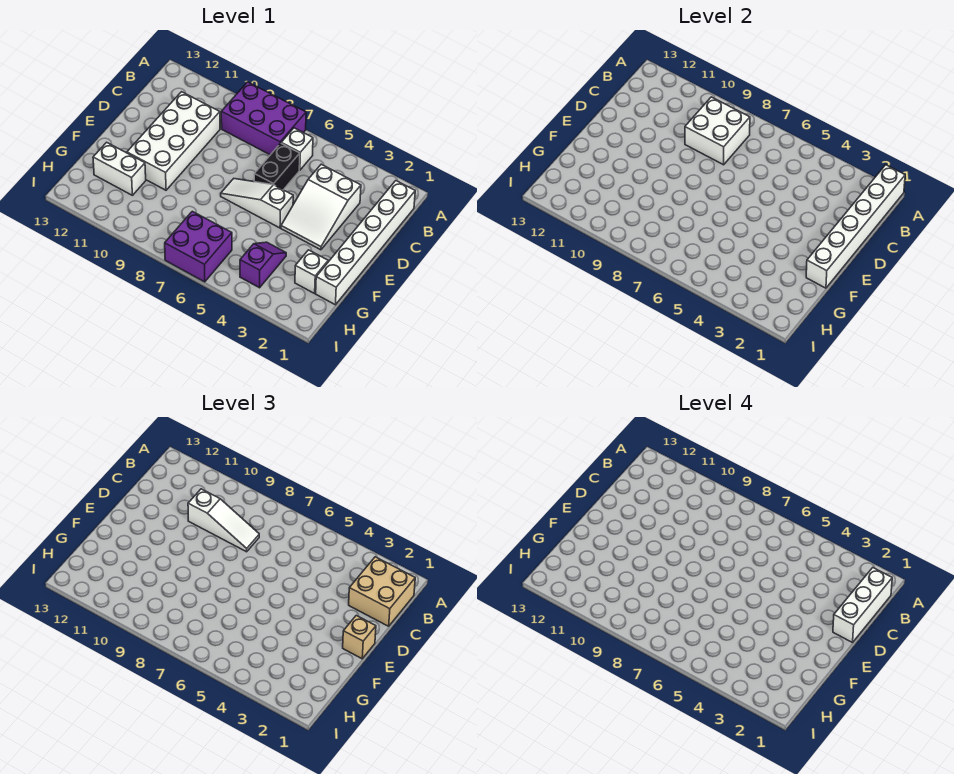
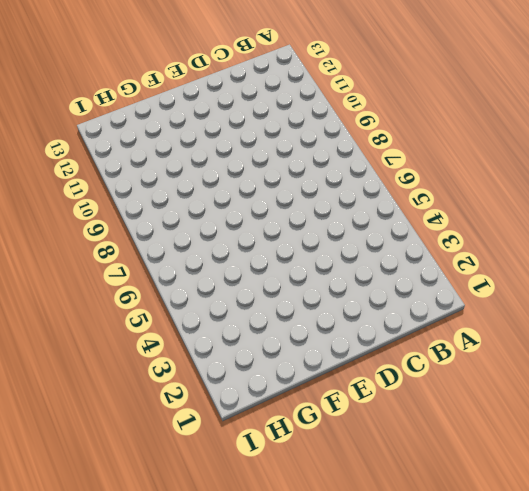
none -> purple brick A7:B9 level 1
none -> white brick B1:G1 level 1
none -> white brick B6 level 1

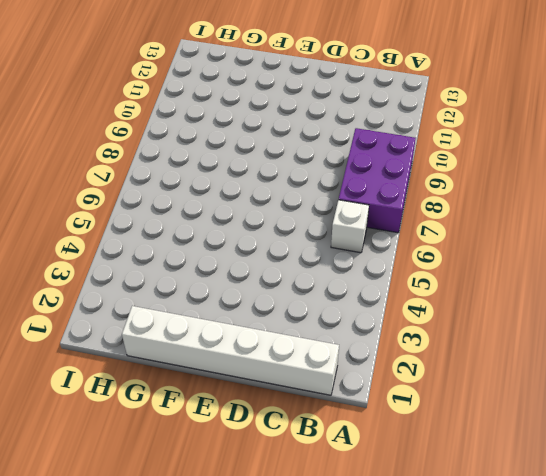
none -> white slope C3:E4 level 1 top C
none -> black brick C6:D6 level 1
none -> white brick C10:F11 level 1

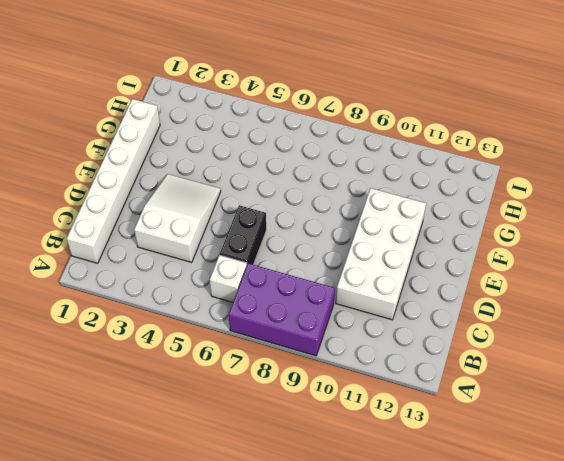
none -> white slope E5:E7 level 1 top 5
none -> white brick G2 level 1
none -> purple slope G4:H4 level 1 top H

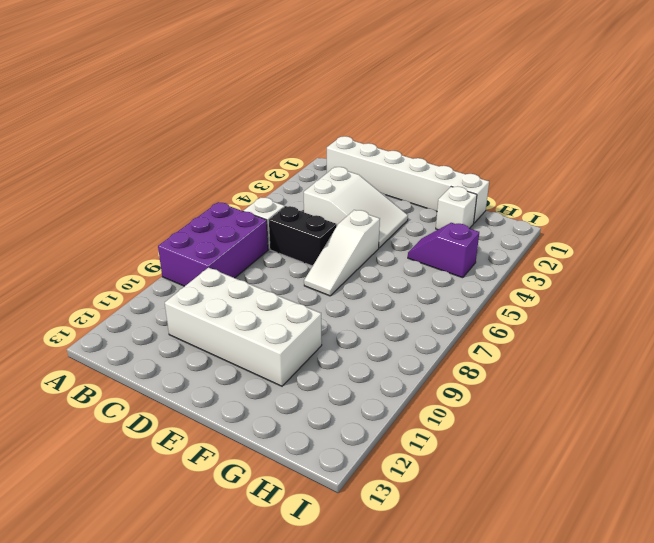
none -> white brick G11:G12 level 1
none -> purple brick H6:I7 level 1
none -> white brick A1:F1 level 2

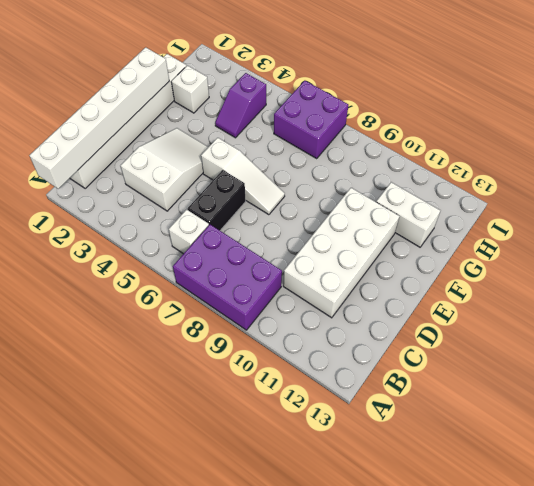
none -> white brick B8:C9 level 2
none -> tan brick B1:C2 level 3
none -> white slope C8:C10 level 3 top 10

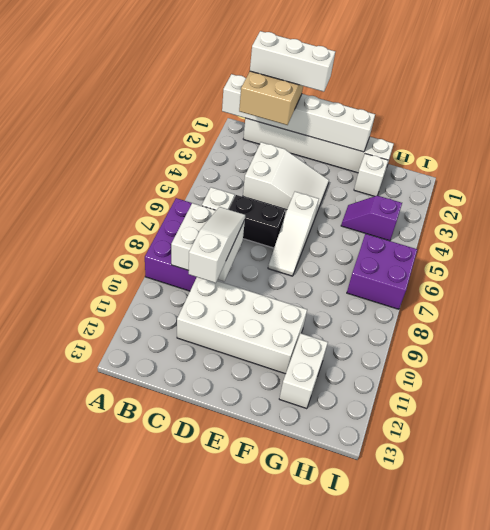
none -> tan brick E1 level 3

